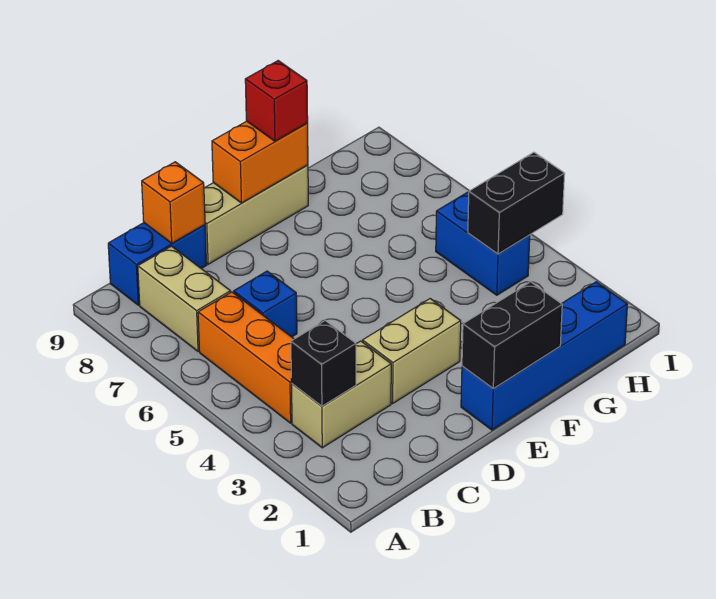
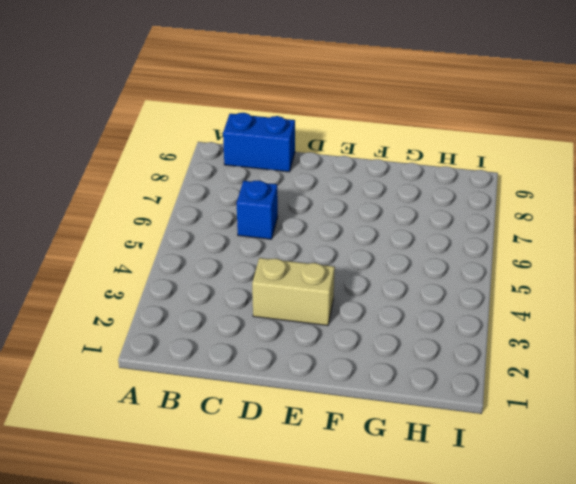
none -> tan brick B3:C3 level 1
none -> orange brick B4:B6 level 1
none -> tan brick B7:B8 level 1

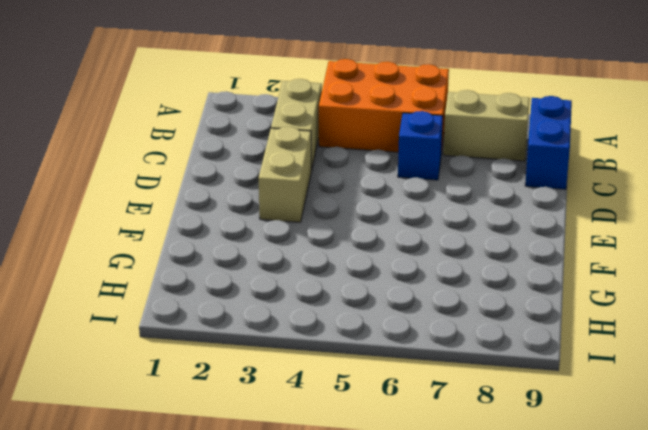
orange brick A4:B6 level 1 -> orange brick B4:B6 level 1
none -> tan brick D9:F9 level 1
none -> blue brick E1:H1 level 1
none -> blue brick H4:H5 level 1

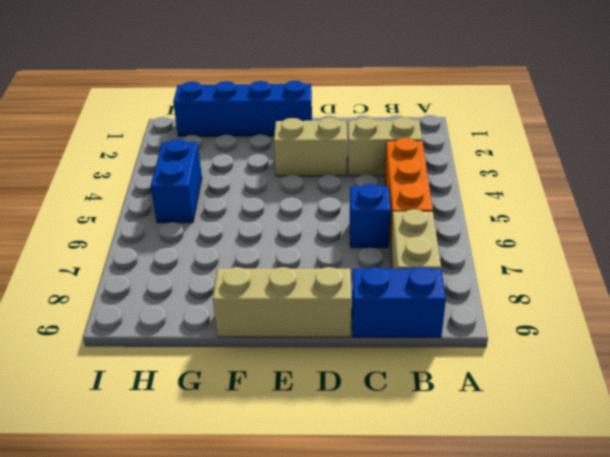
none -> black brick B3 level 2
none -> orange brick C9 level 2
none -> black brick E1:F1 level 2

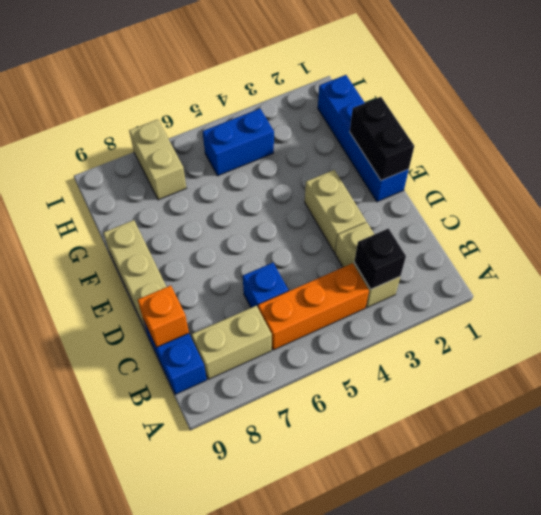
tan brick H7:I7 level 1 -> none
none -> orange brick E9:F9 level 2
none -> black brick H4:I4 level 2
none -> red brick F9 level 3

